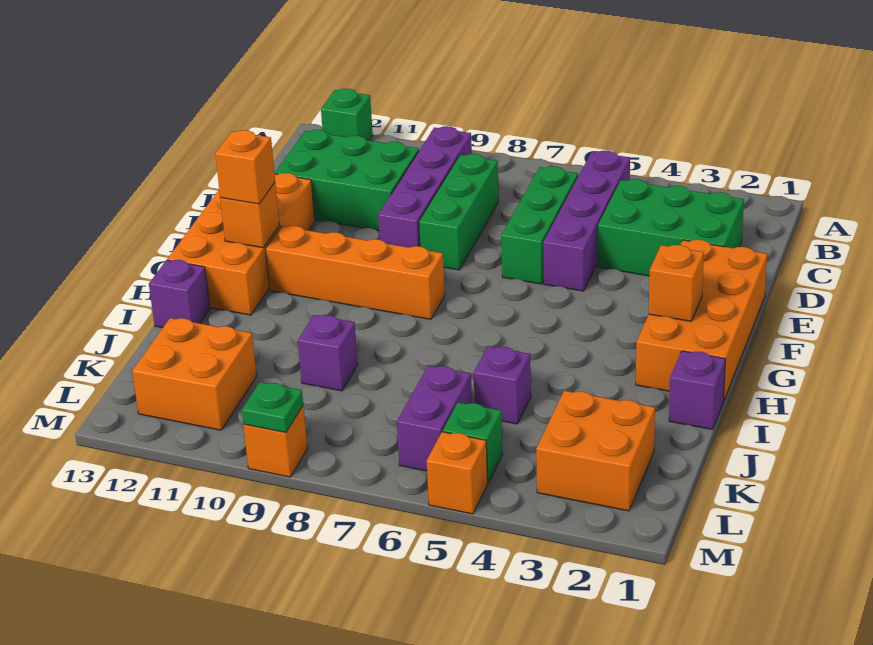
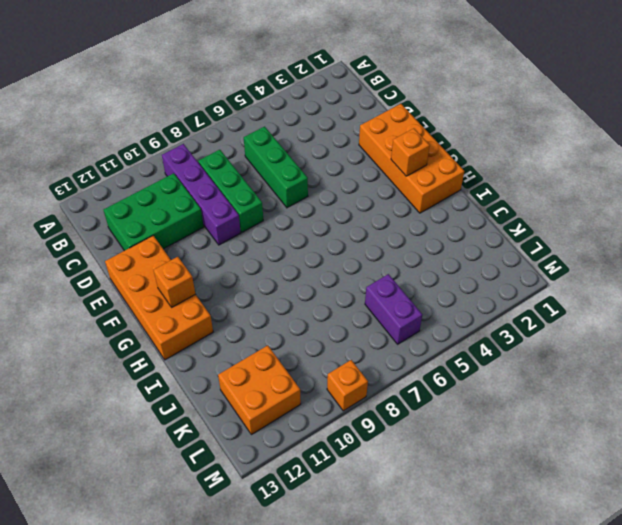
none -> green brick A12 level 1
none -> purple brick B5:E5 level 1
none -> green brick C2:D4 level 1

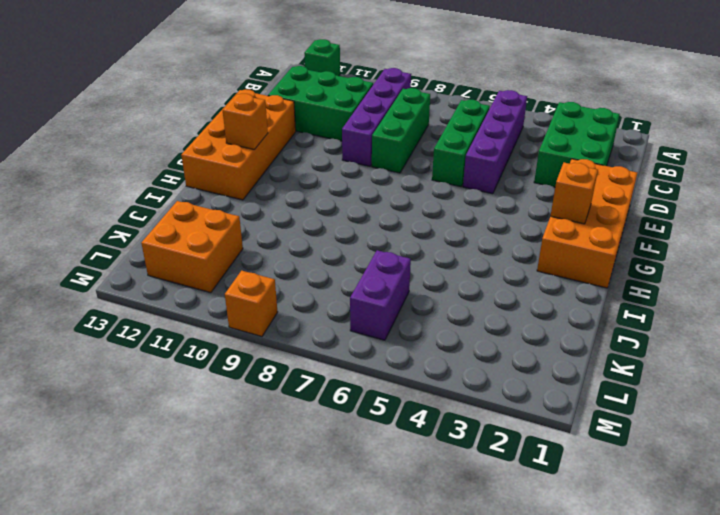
green brick B2:D3 level 1 -> green brick C2:D4 level 1
none -> orange brick G8:G11 level 1
none -> purple brick I1 level 1
none -> purple brick I13 level 1

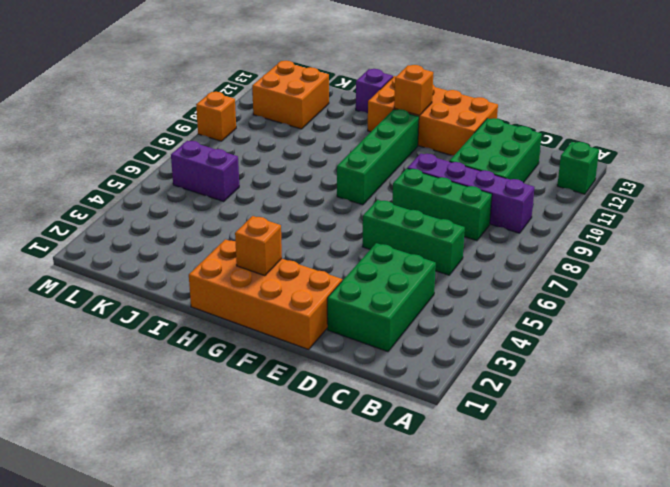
green brick G8:G11 level 1 -> orange brick G8:G11 level 1
none -> purple brick B5:E5 level 1
none -> purple brick I1 level 1
none -> purple brick J5 level 1

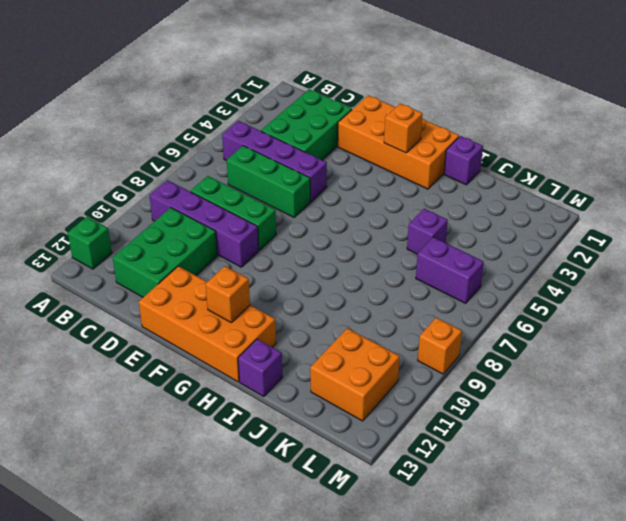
none -> orange brick G8:G11 level 1
none -> purple brick J9 level 1
none -> orange brick K2:L3 level 1

